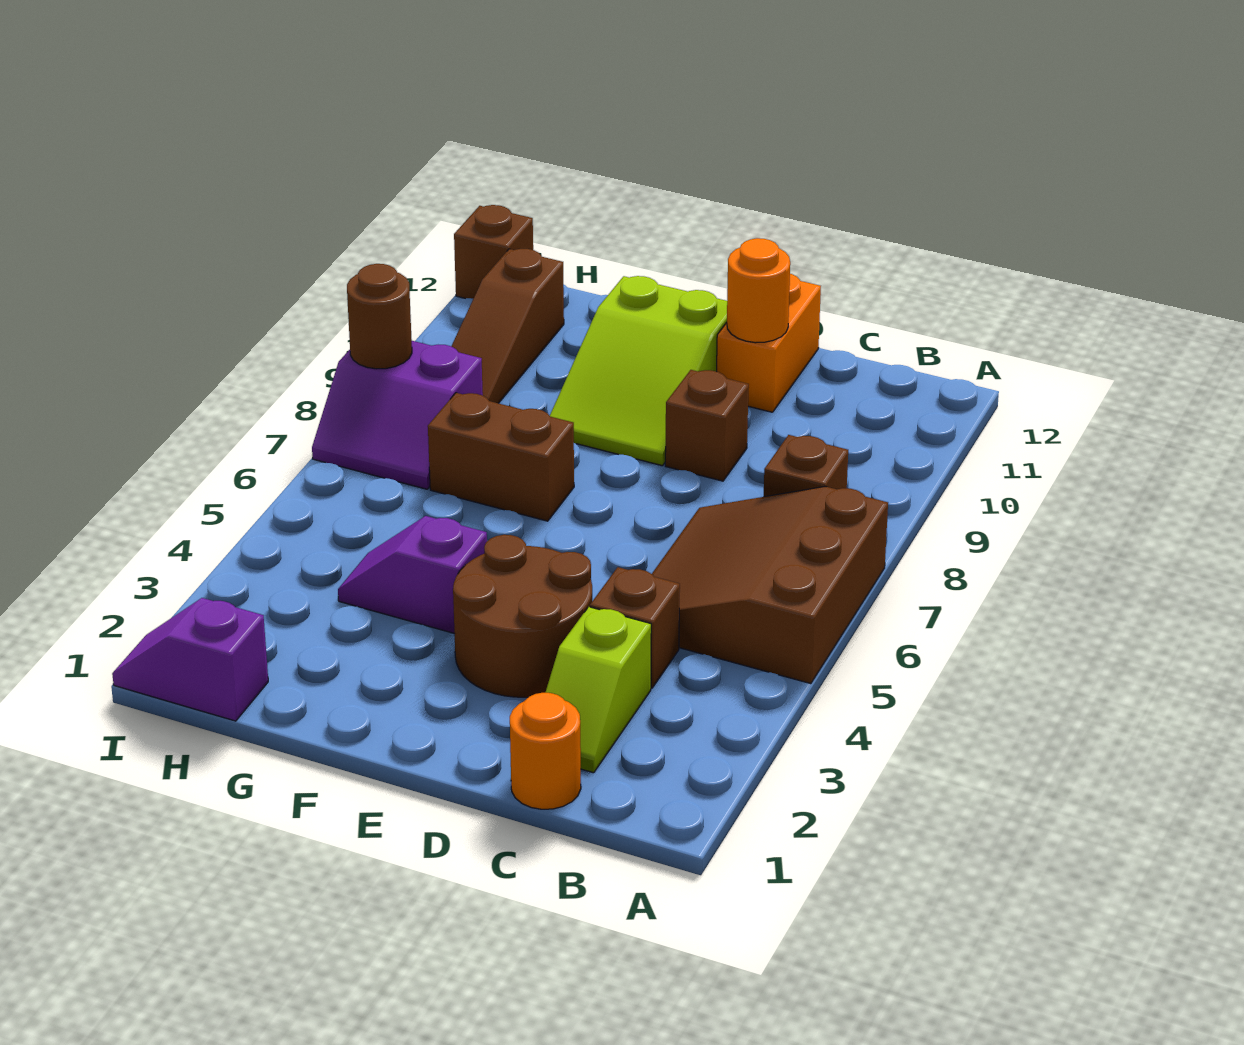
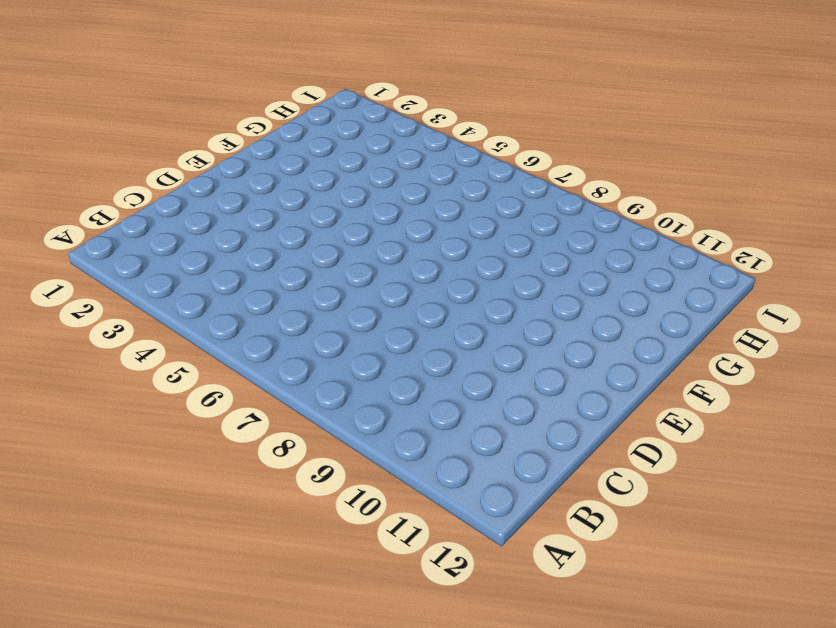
none -> brown slope A5:C7 level 1 top A
none -> brown brick B8 level 1
none -> orange round brick C1 level 1

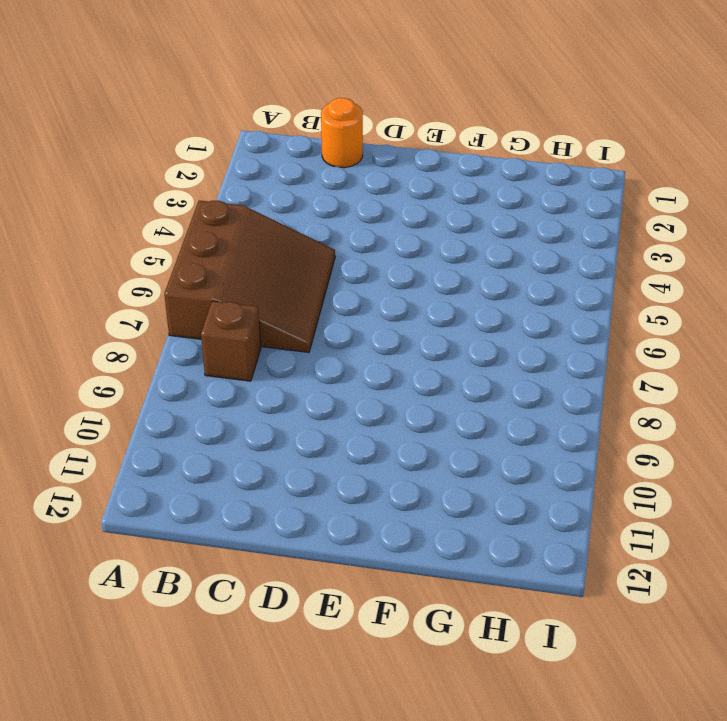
none -> lime slope C2:C3 level 1 top 3
none -> brown brick C4 level 1
none -> brown round brick D3:E4 level 1

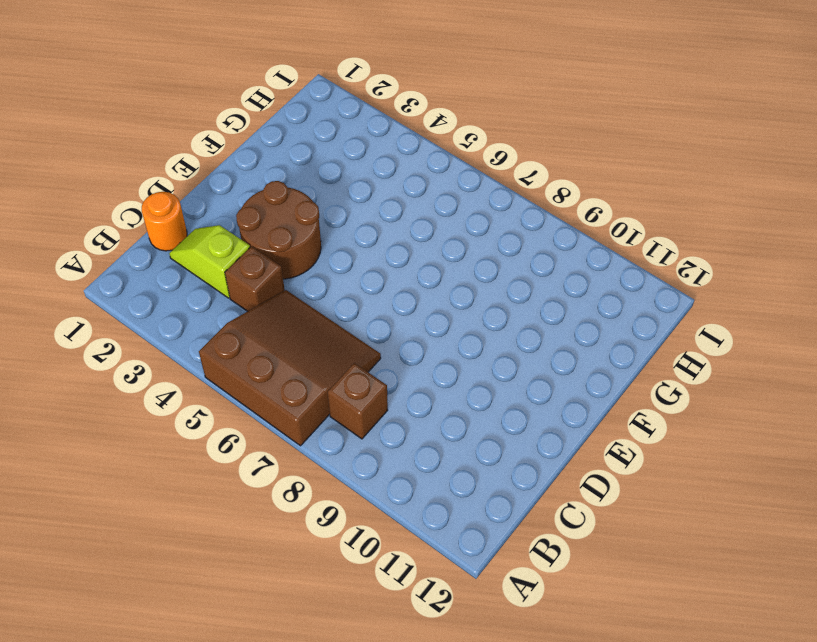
none -> brown brick D9 level 1
none -> orange brick D11:D12 level 1
none -> lime slope E9:F11 level 1 top 11

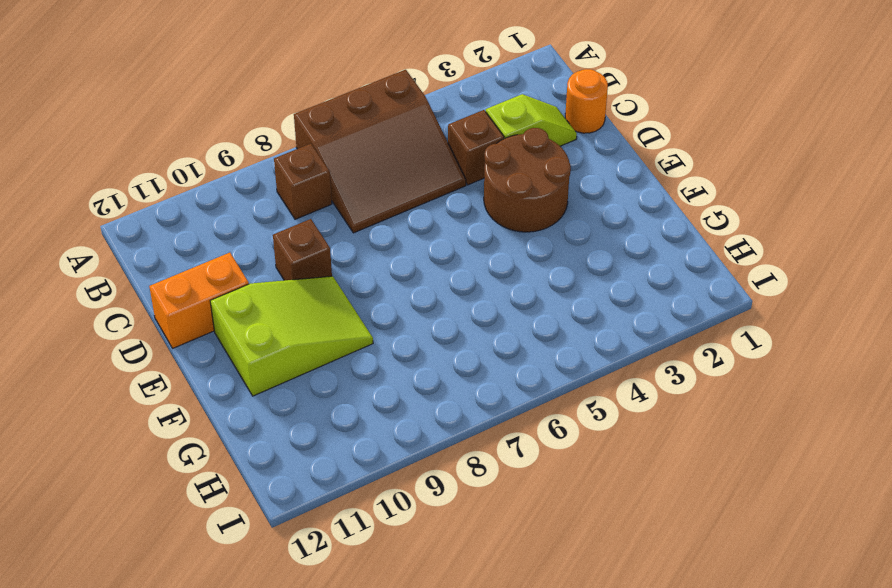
none -> purple slope F4:G4 level 1 top F
none -> brown brick F7:G7 level 1
none -> purple slope H1:I1 level 1 top H

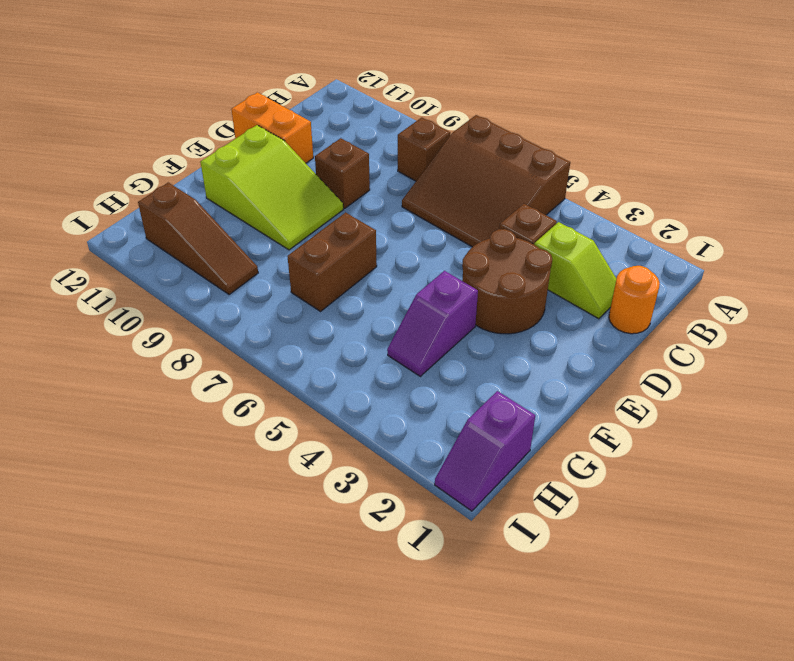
none -> purple slope H7:I8 level 1 top 8
none -> brown brick I12 level 1
none -> orange round brick D11 level 2

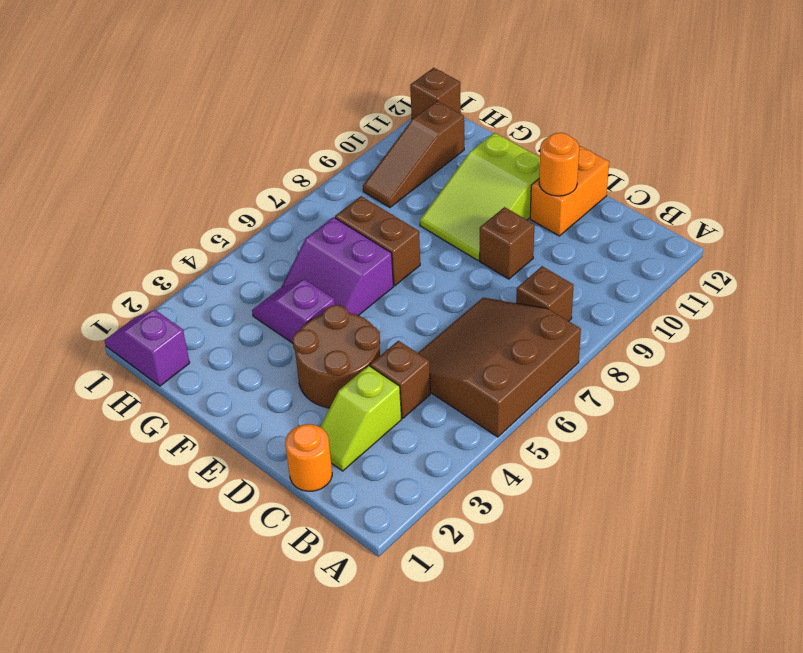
purple slope F5:G6 level 1 top 6 -> purple slope H7:I8 level 1 top 8
none -> brown round brick I8 level 2

